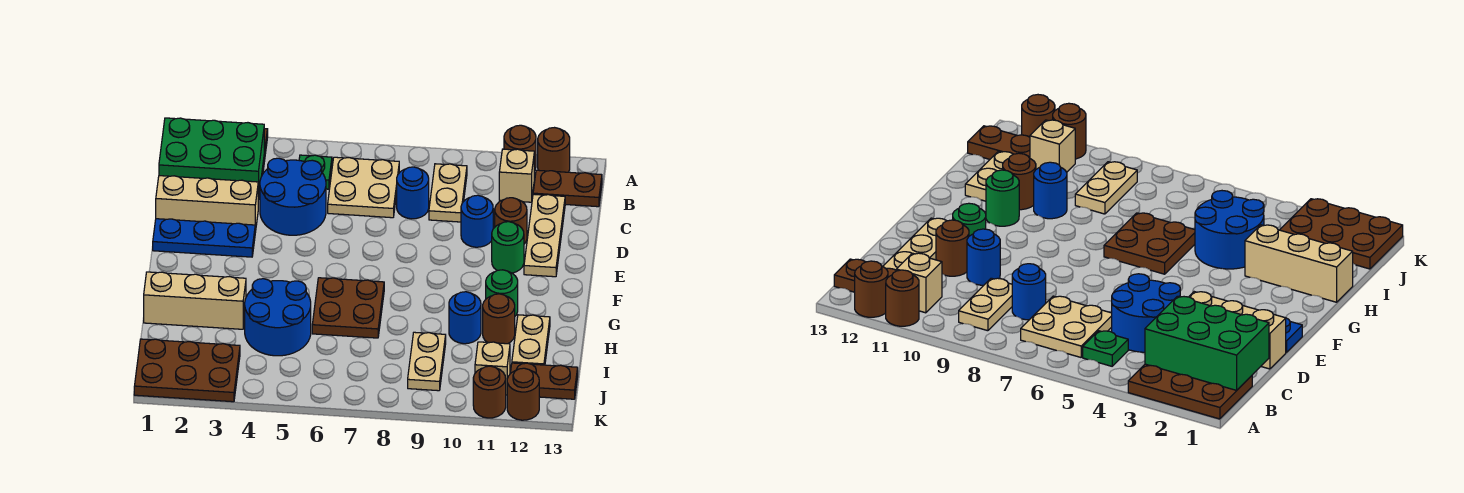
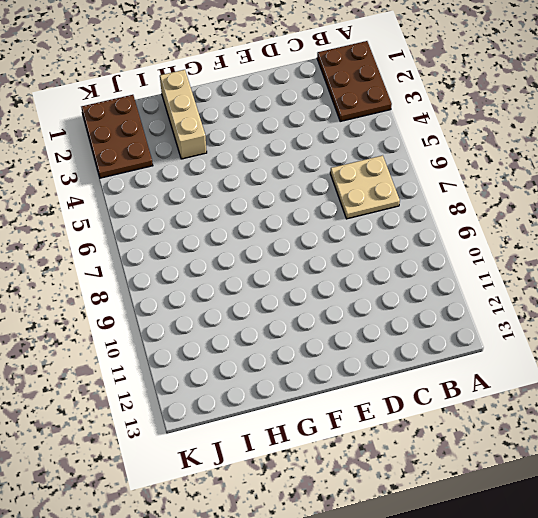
none -> brown round brick A11 level 1
none -> brown round brick A12 level 1
none -> green plate B5 level 1
none -> tan plate B9:C9 level 1

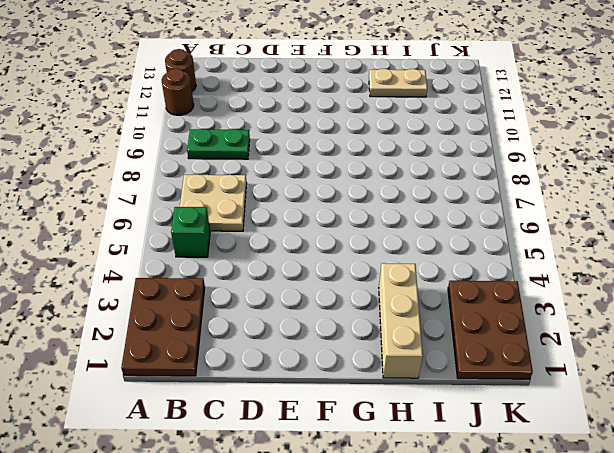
green brick B5 level 1 -> green plate B5 level 1
green plate B9:C9 level 1 -> tan plate B9:C9 level 1
none -> tan brick B11 level 1
none -> brown plate B12:B13 level 1
none -> blue round brick C4:D5 level 1
none -> blue round brick C8 level 1

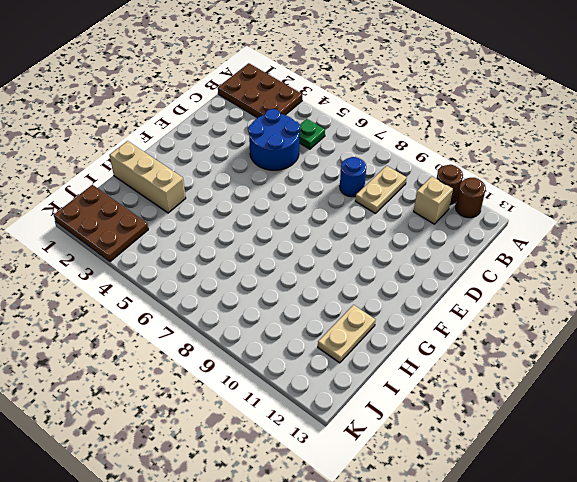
none -> tan plate B6:C7 level 1
none -> brown plate B12:B13 level 1
none -> tan plate C12:E12 level 1
none -> tan brick D1:D3 level 1

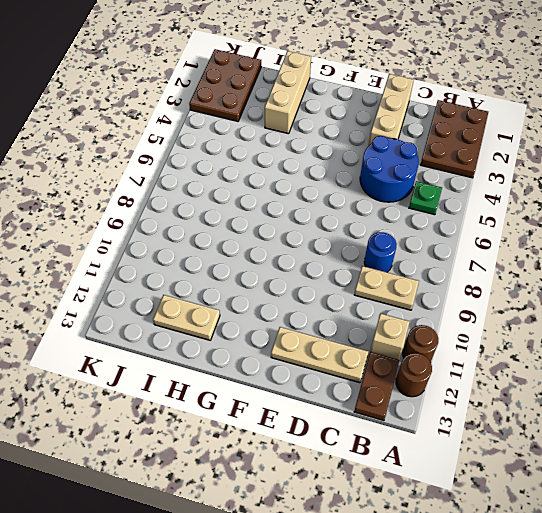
none -> tan plate B6:C7 level 1
none -> blue round brick D10 level 1
none -> brown round brick D11 level 1
none -> blue plate E1:E3 level 1

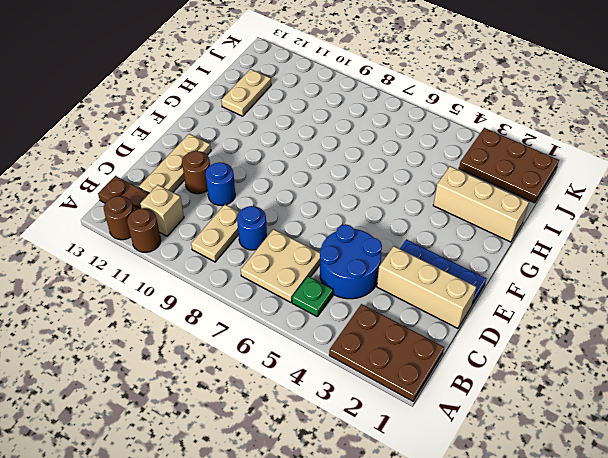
none -> green round brick E11 level 1
none -> brown plate G6:H7 level 1
none -> green round brick G11 level 1
none -> blue round brick H4:I5 level 1

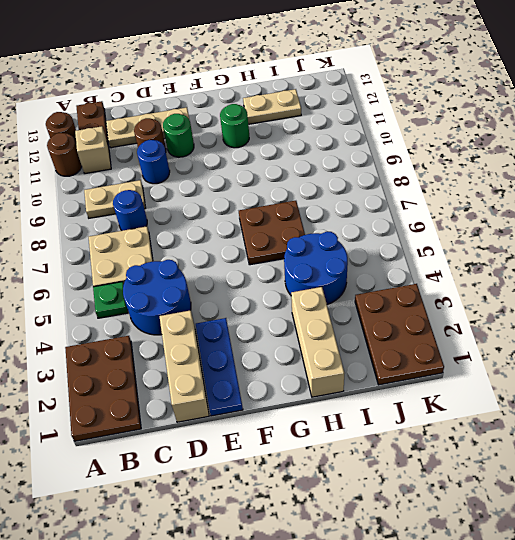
none -> blue round brick H10 level 1
none -> brown round brick H11 level 1
none -> tan plate I9:J9 level 1
none -> tan brick J11 level 1

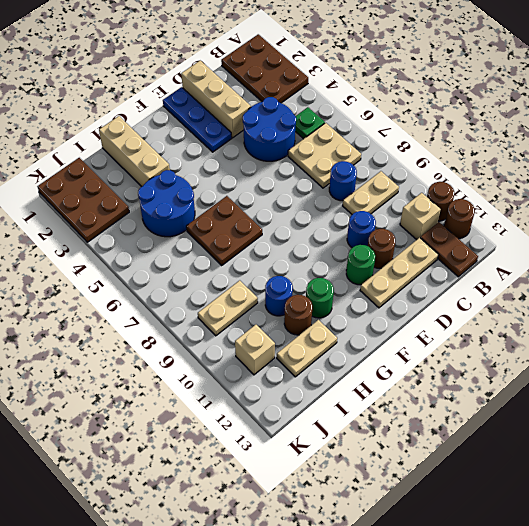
none -> brown plate J12:J13 level 1
none -> brown round brick K11 level 1
none -> brown round brick K12 level 1
none -> green brick B1:C3 level 2

